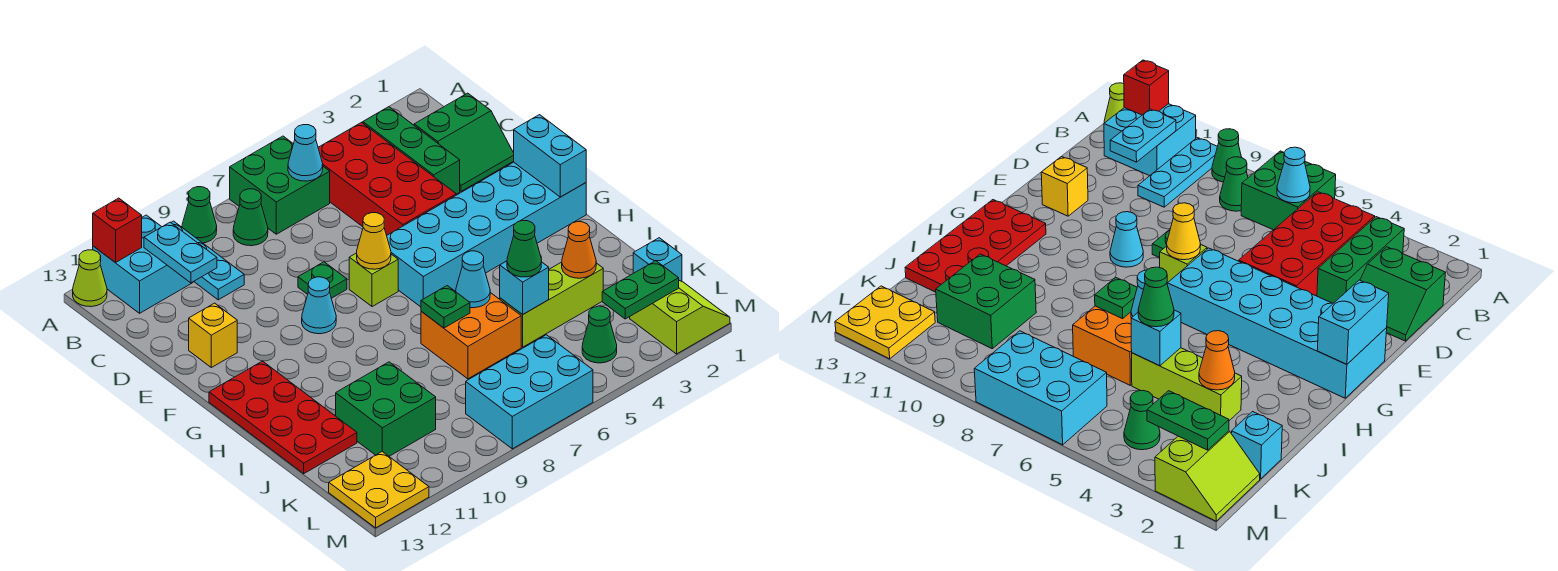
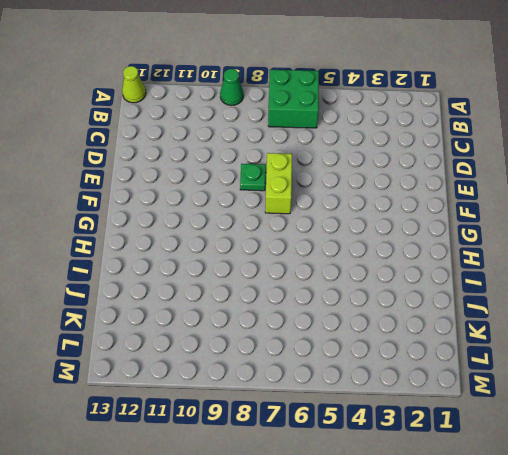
lime brick E7:F7 level 1 -> lime brick F7 level 1
none -> cyan plate A10:C10 level 1
none -> cyan brick A11:B12 level 1
none -> green brick B3:D3 level 1
none -> red brick B4:E5 level 1

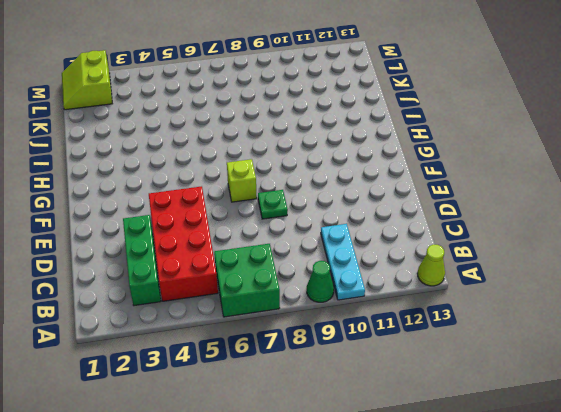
none -> cyan brick A11:B12 level 1
none -> green cone B8 level 1
none -> green slope C1:D2 level 1 top C
none -> yellow brick E12 level 1

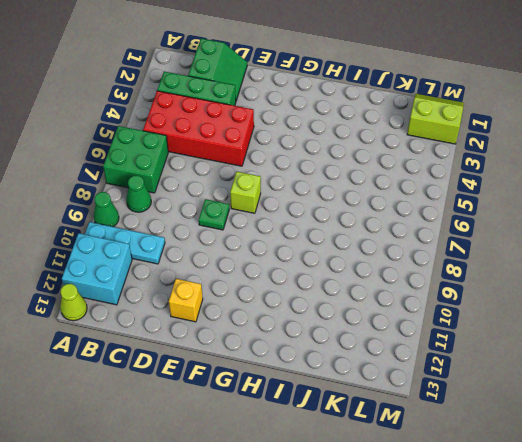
none -> cyan brick F1:G6 level 1
none -> cyan cone F9 level 1
none -> red plate G12:J13 level 1
none -> orange brick I6:J7 level 1

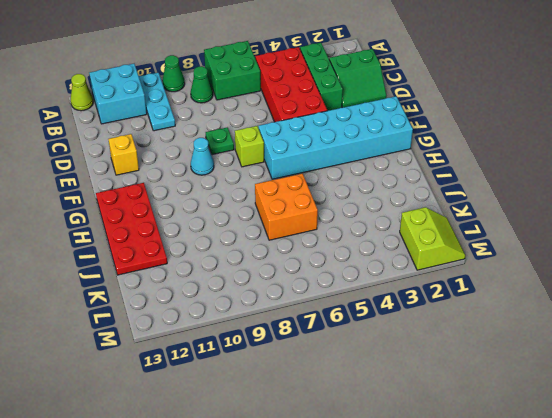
none -> lime brick J3:J5 level 1
none -> green brick J10:K11 level 1
none -> cyan brick K1 level 1
none -> green cone L4 level 1

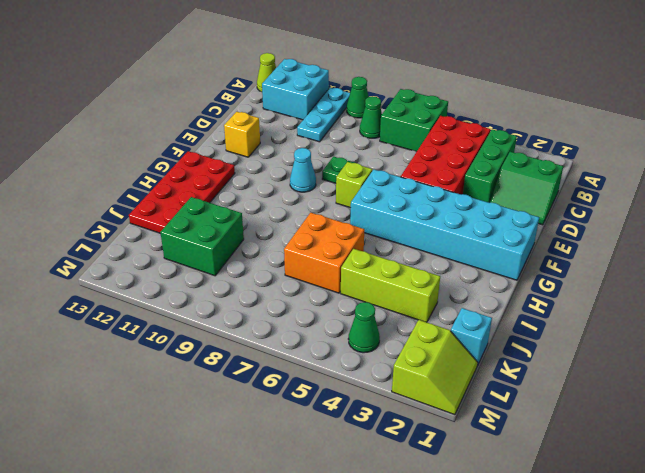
none -> cyan brick L6:M8 level 1
none -> yellow plate L12:M13 level 1
none -> red brick A12 level 2
none -> cyan cone B6 level 2

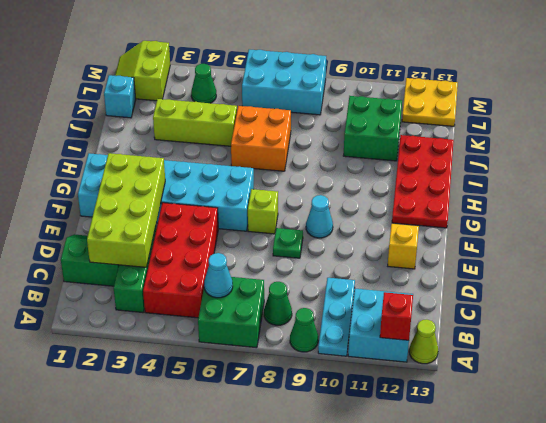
lime brick C2:F3 level 2 -> none
none -> cyan plate B11:C11 level 2
none -> cyan brick F1:G1 level 2
none -> yellow cone F7 level 2
none -> cyan cone I6 level 2

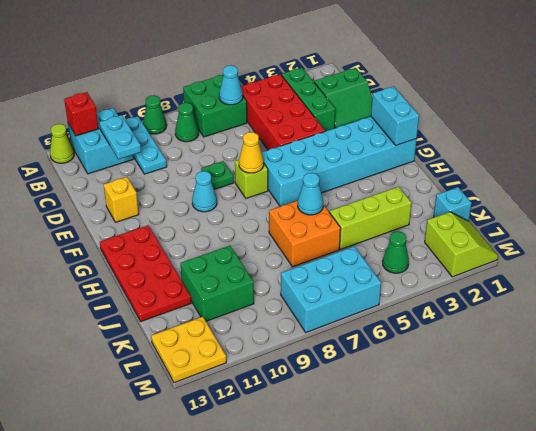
none -> green plate I7 level 2
none -> orange cone J3 level 2
none -> cyan brick J5 level 2
none -> green plate L2:L3 level 2

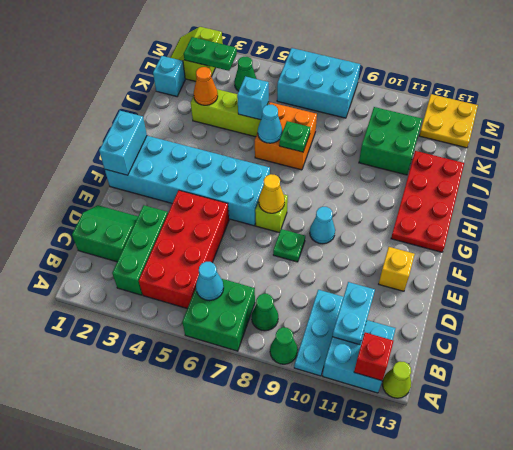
none -> green cone J5 level 3

